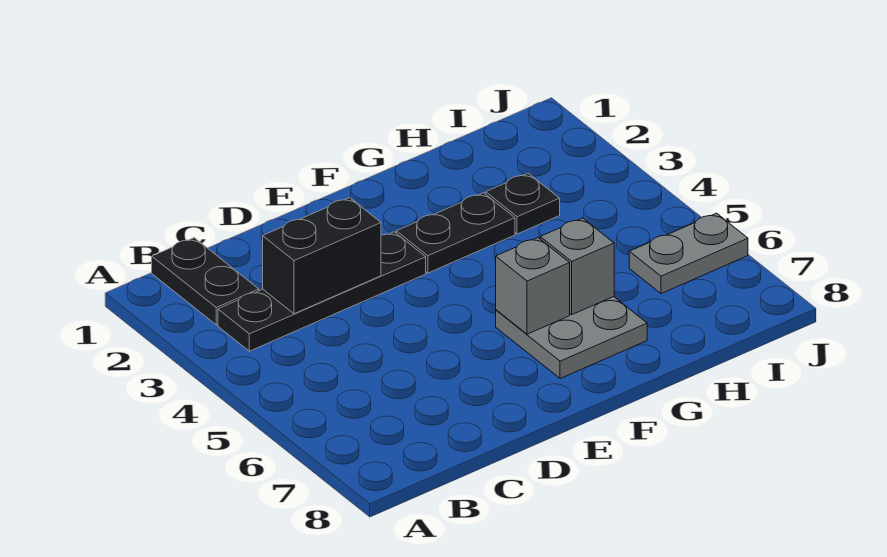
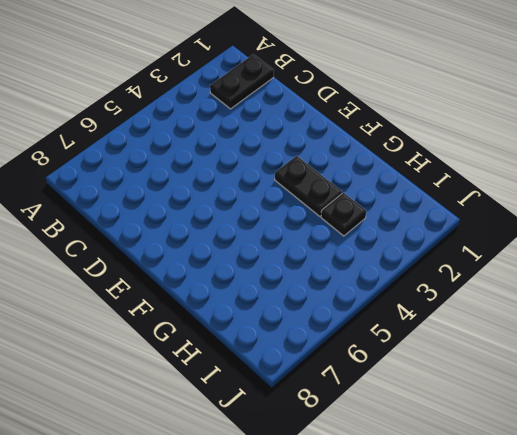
none -> black plate B3:E3 level 1
none -> grey plate F6:G7 level 1

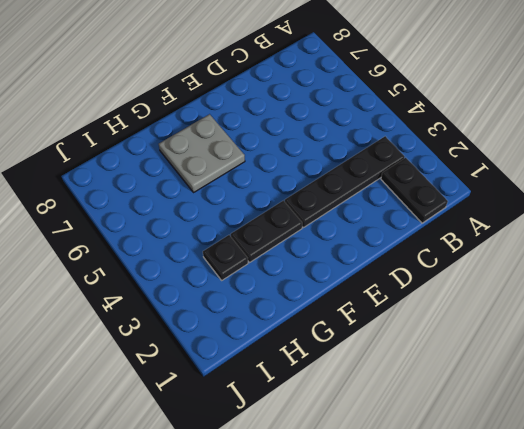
none -> grey plate I6:J6 level 1
none -> black brick C3:D3 level 2

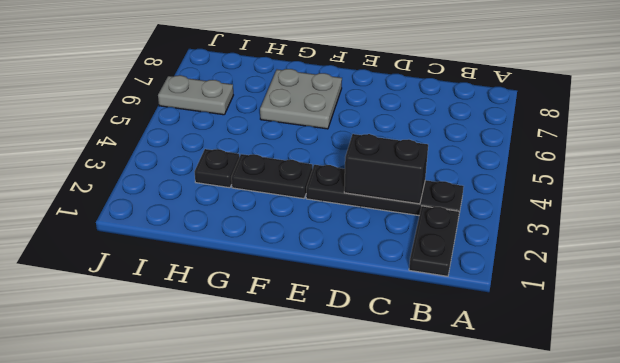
none -> grey brick F6 level 2
none -> grey brick G6 level 2

